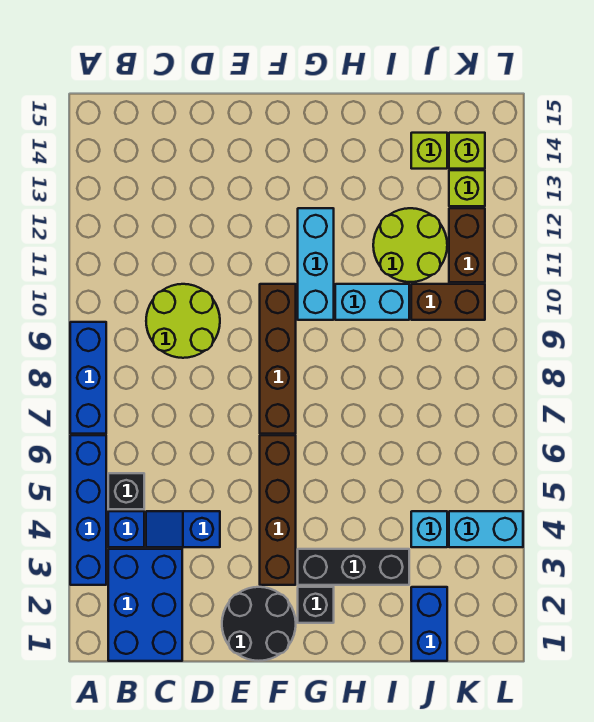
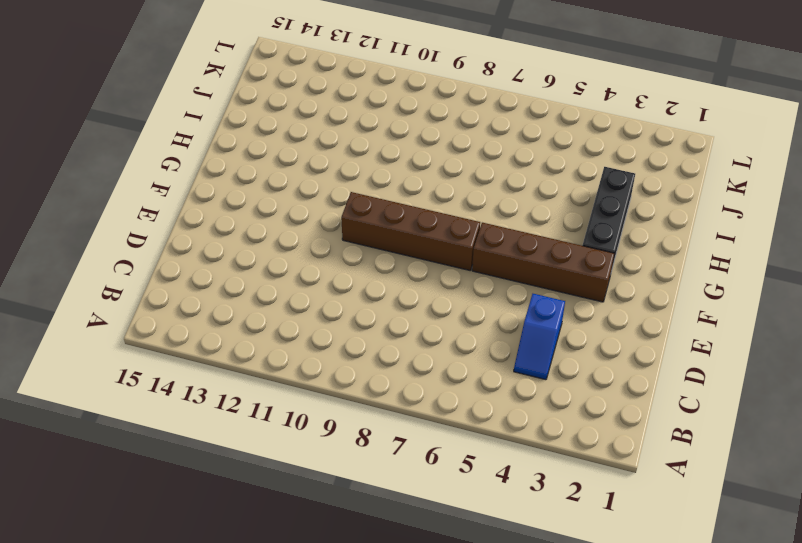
none -> blue brick A3:A6 level 1
none -> blue brick A7:A9 level 1
none -> blue brick B1:C3 level 1

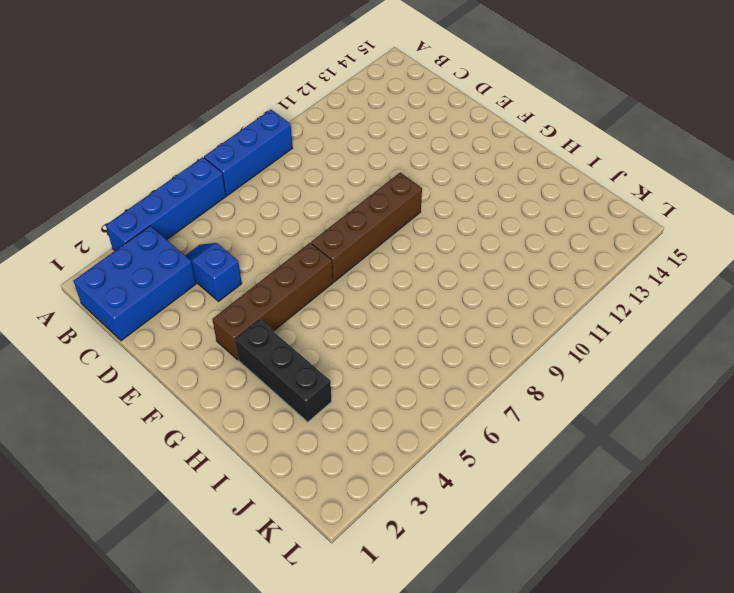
none -> blue brick B4 level 1
none -> black brick B5 level 1
none -> lime round brick C9:D10 level 1

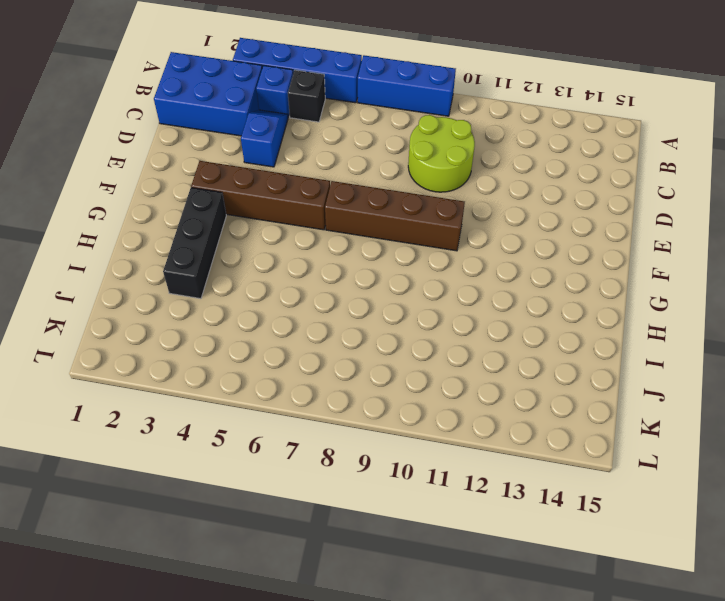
none -> black round brick E1:F2 level 1
none -> black brick G2 level 1
none -> cyan brick G10:G12 level 1

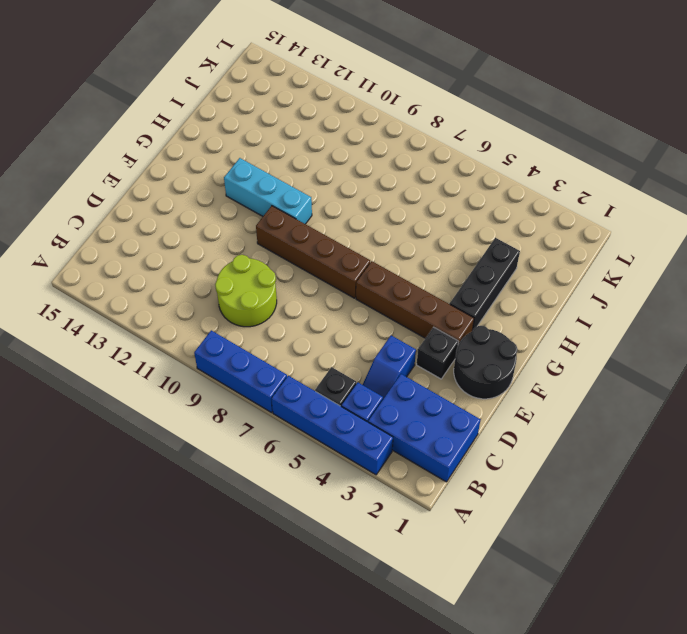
black brick E3 level 1 -> black brick G2 level 1
none -> cyan brick H10:I10 level 1
none -> lime round brick I11:J12 level 1
none -> blue brick J1:J2 level 1

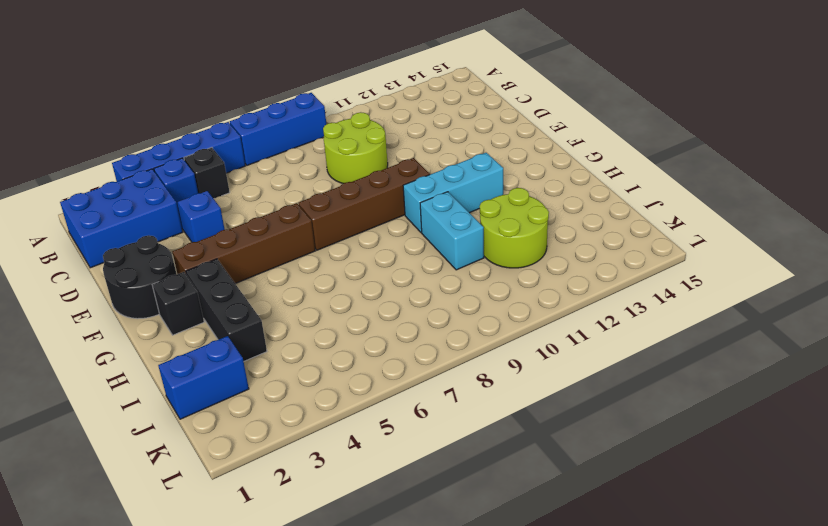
none -> cyan brick J4 level 1
none -> brown brick J10:K10 level 1
none -> lime brick J14 level 1

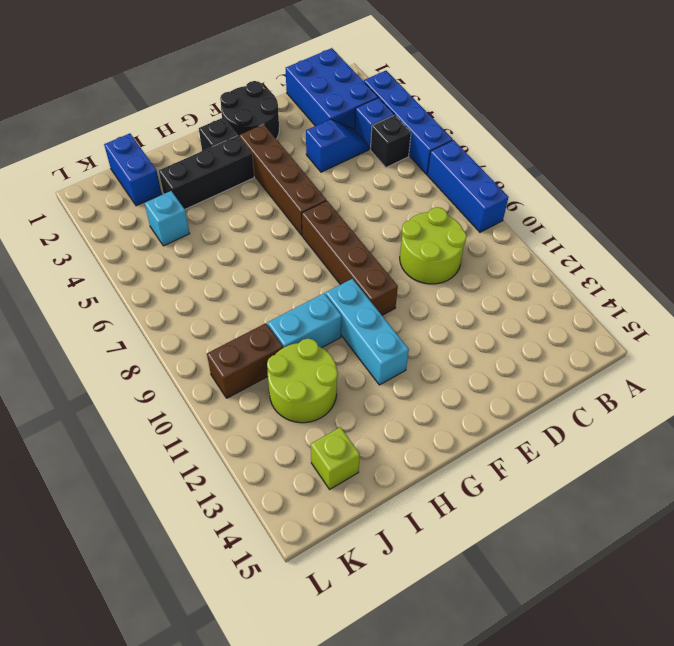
none -> cyan brick K4:L4 level 1
none -> brown brick K11:K12 level 1
none -> lime brick K13 level 1

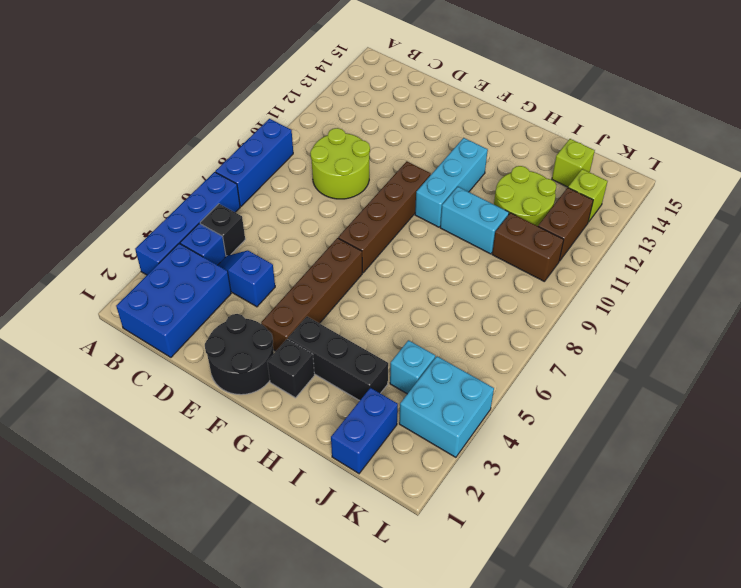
cyan brick K3:L4 level 1 -> cyan brick K4:L4 level 1
none -> lime brick K14 level 1

